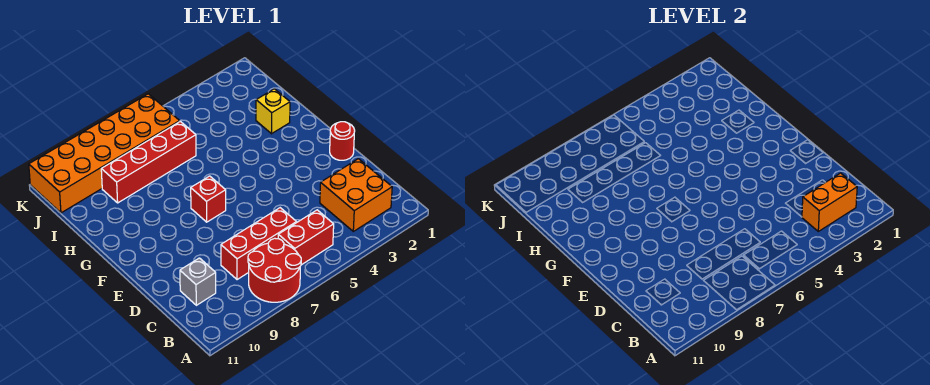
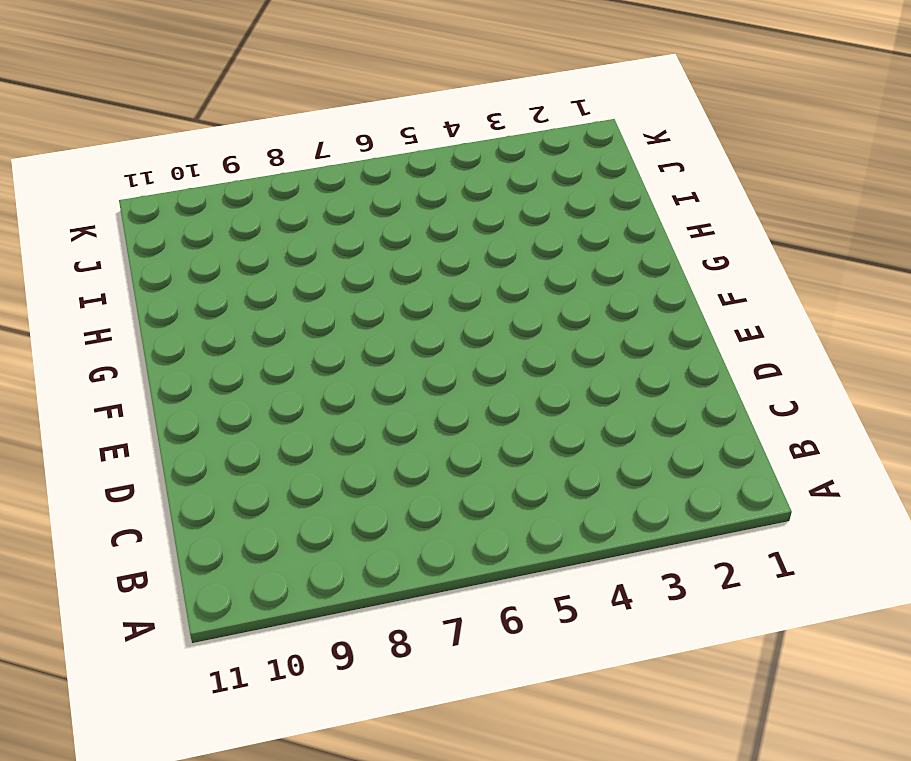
none -> red round brick A7:B8 level 1
none -> orange brick B2:C3 level 1

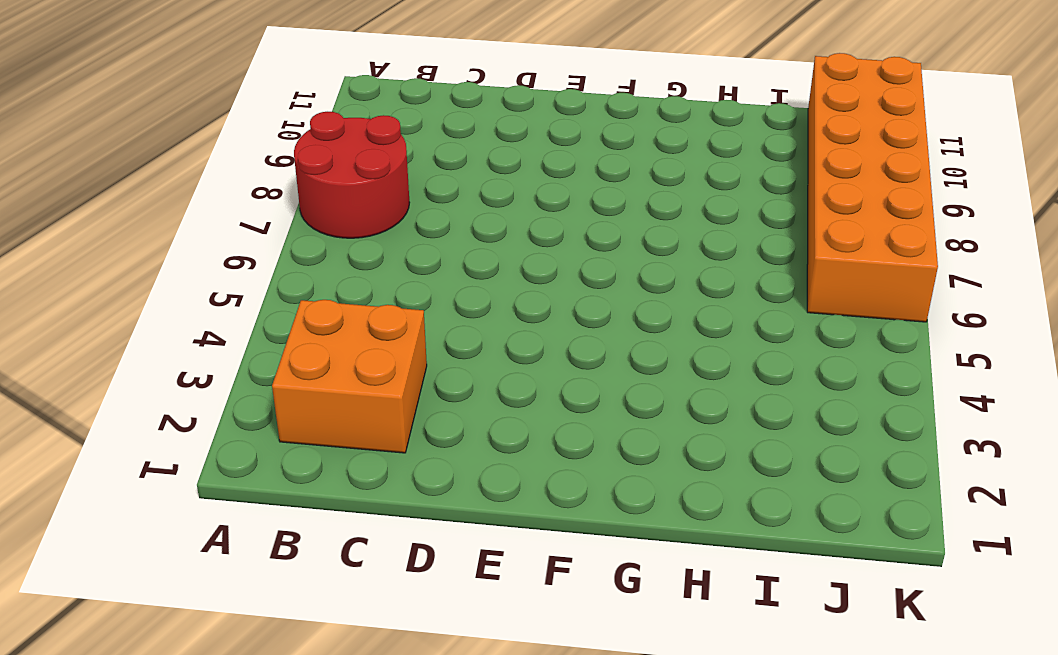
none -> red brick B5:B6 level 1
none -> red brick C6:C8 level 1

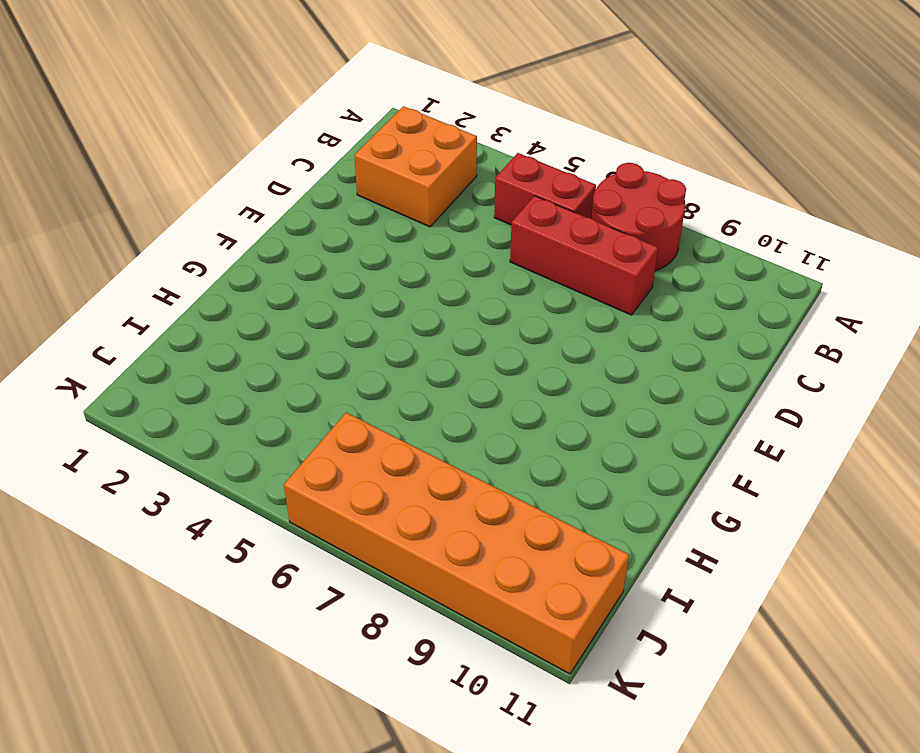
none -> grey brick C10 level 1
none -> red round brick E1 level 1

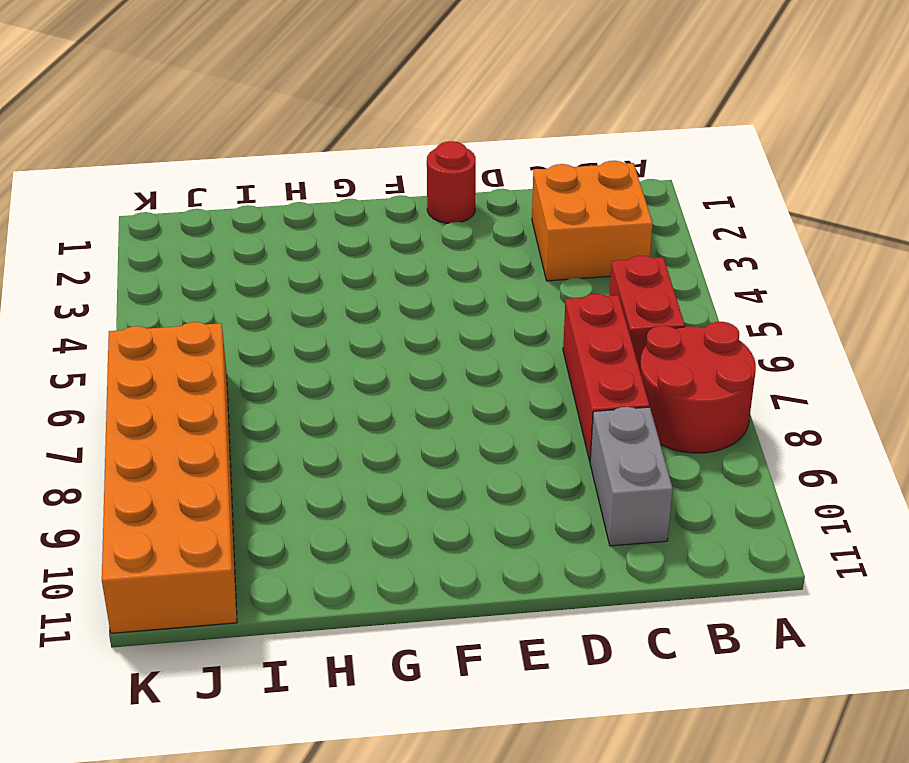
grey brick C9:C10 level 1 -> grey brick C10 level 1
none -> red brick F7 level 1
none -> yellow brick H2 level 1

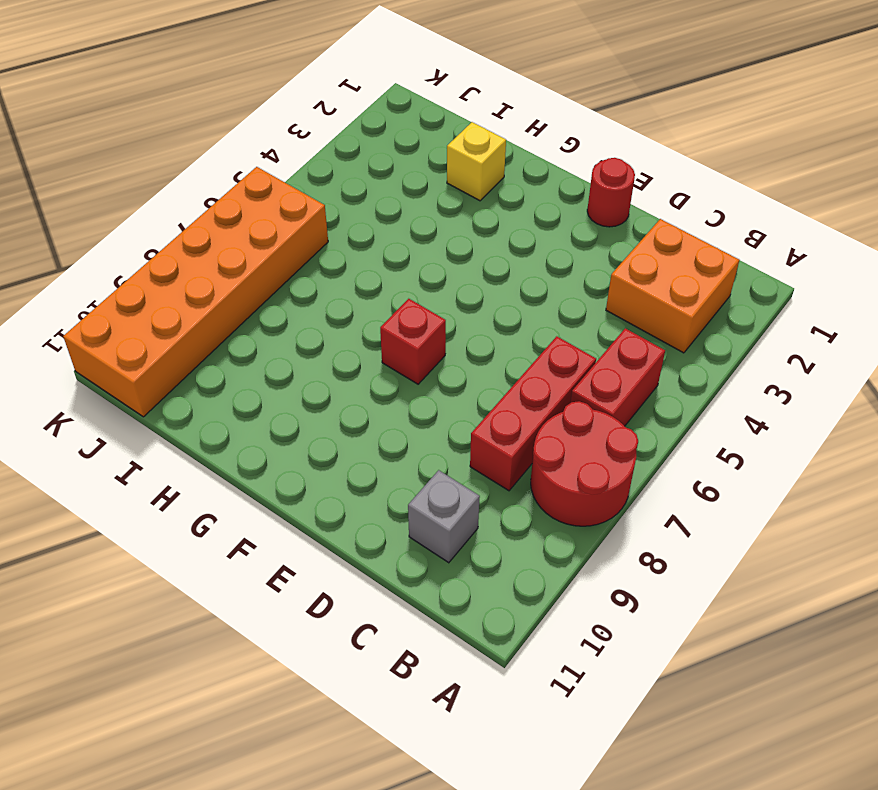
none -> red brick I6:I9 level 1
none -> orange brick B2:B3 level 2

